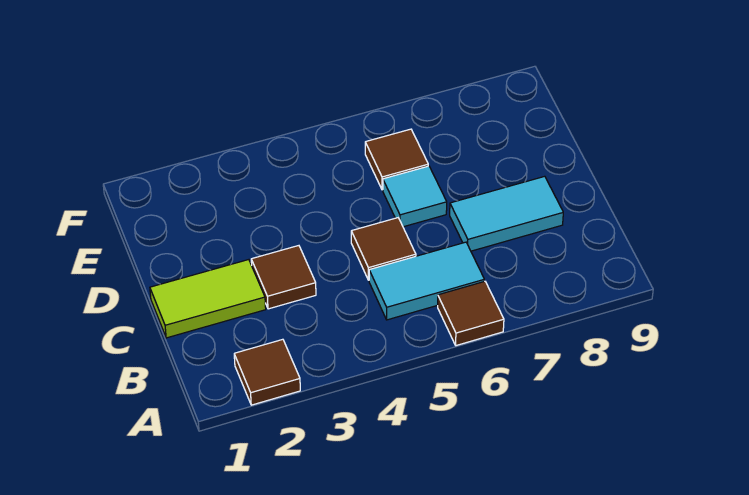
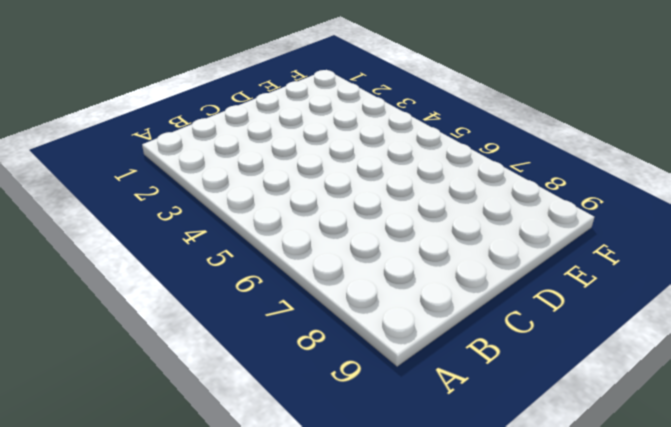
none -> brown tile A2 level 1
none -> brown tile A6 level 1

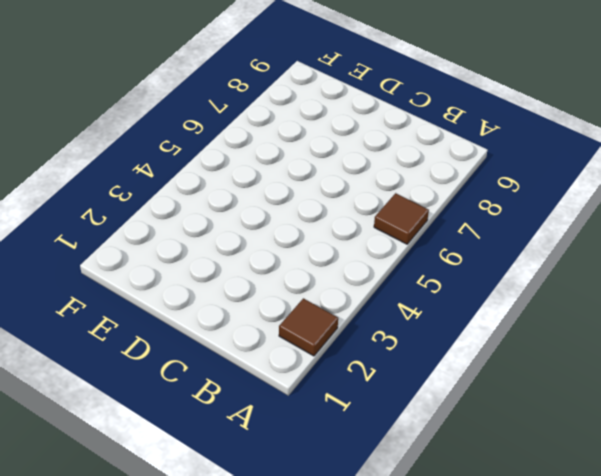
none -> cyan tile B5:B6 level 1
none -> lime tile C1:C2 level 1

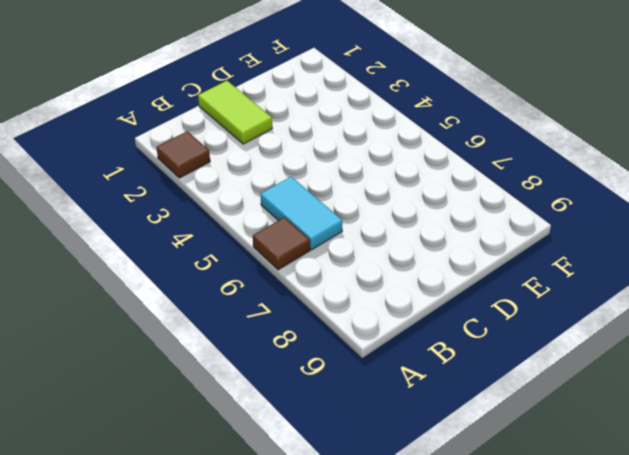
none -> brown tile C3 level 1
none -> brown tile C5 level 1

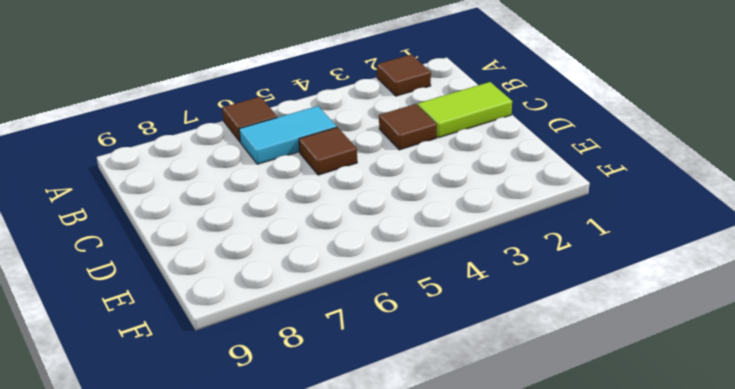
none -> cyan tile C7:C8 level 1
none -> cyan tile D6 level 1

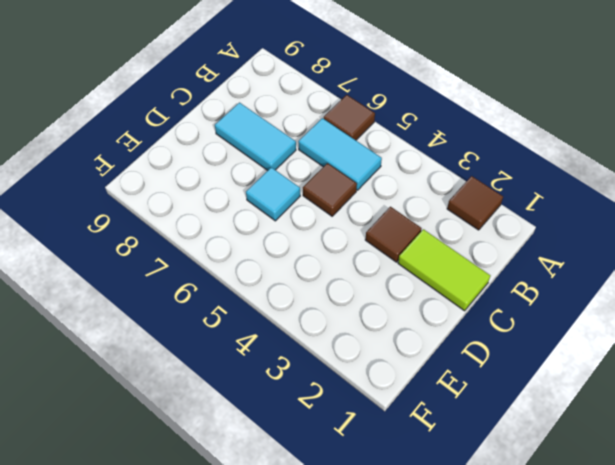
none -> brown tile E6 level 1

